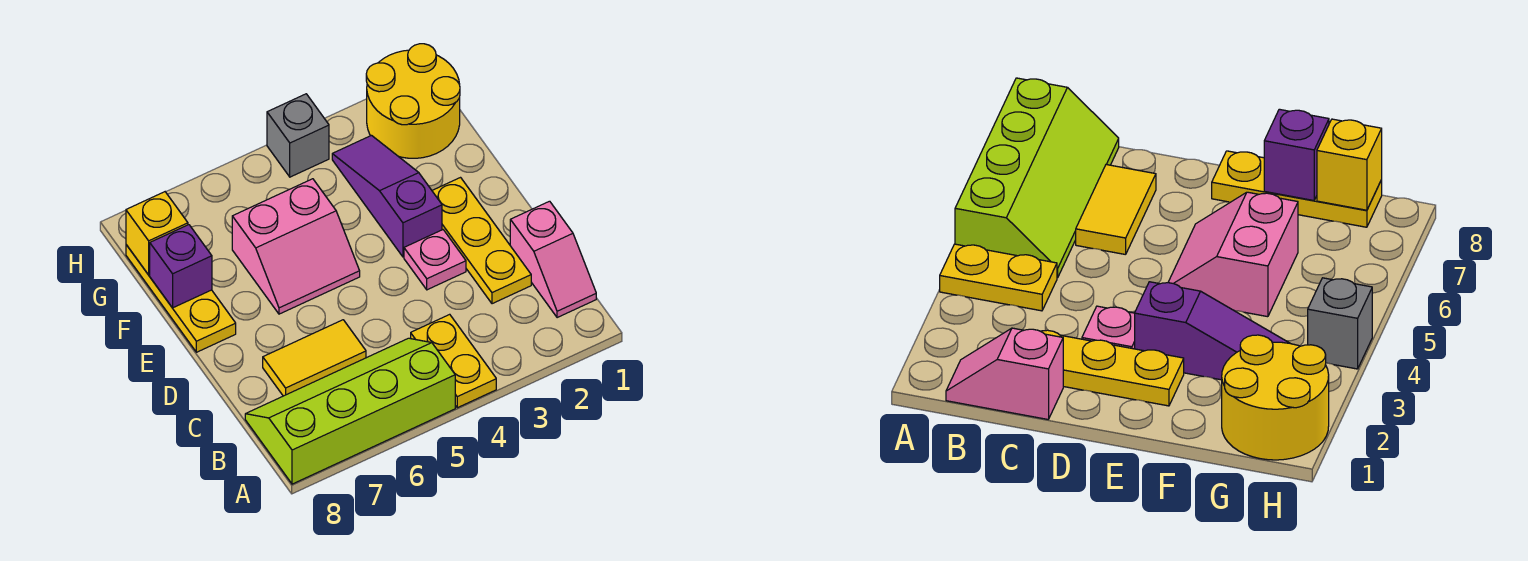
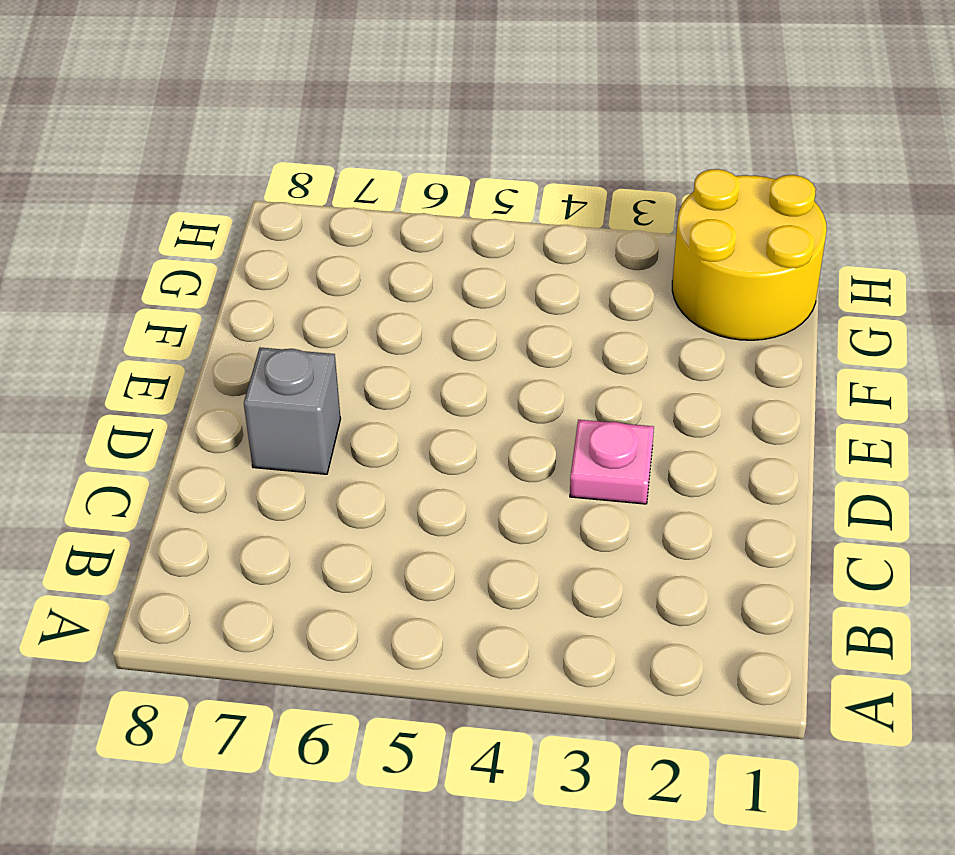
grey brick D7 level 1 -> grey brick H4 level 1
none -> yellow plate A4:B4 level 1
none -> lime slope A5:B8 level 1 top A
none -> pink slope B1:C1 level 1 top C

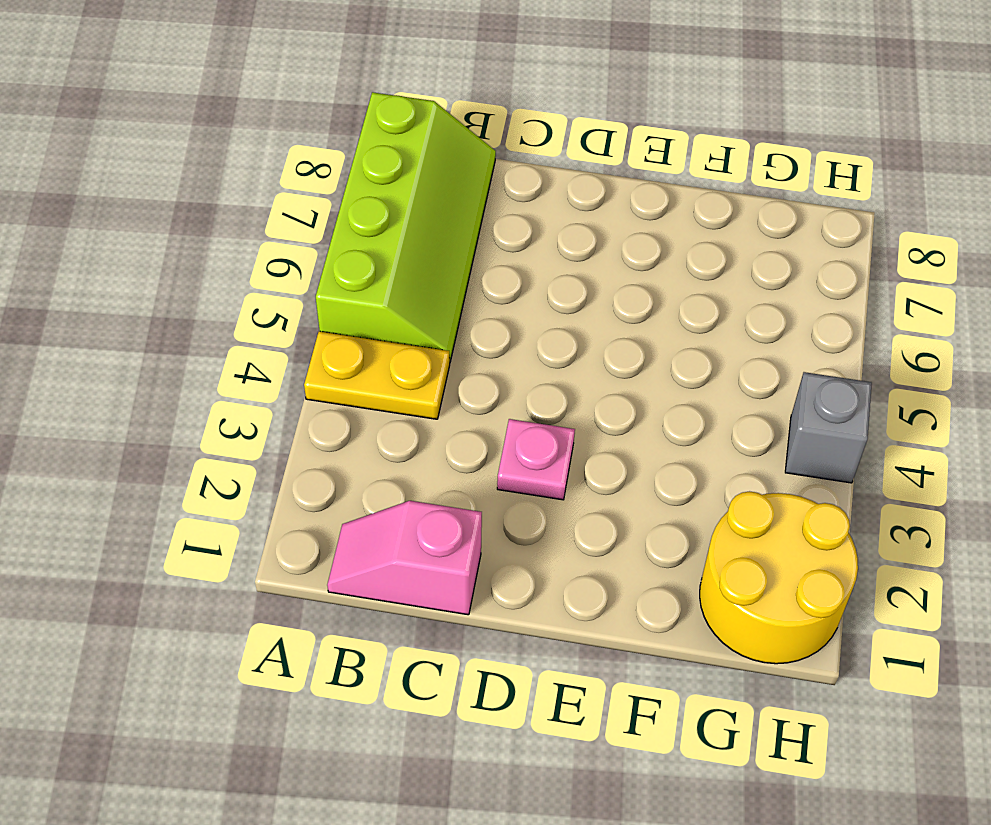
none -> yellow plate C2:E2 level 1
none -> yellow tile C6:C7 level 1
none -> purple slope E3:G3 level 1 top E

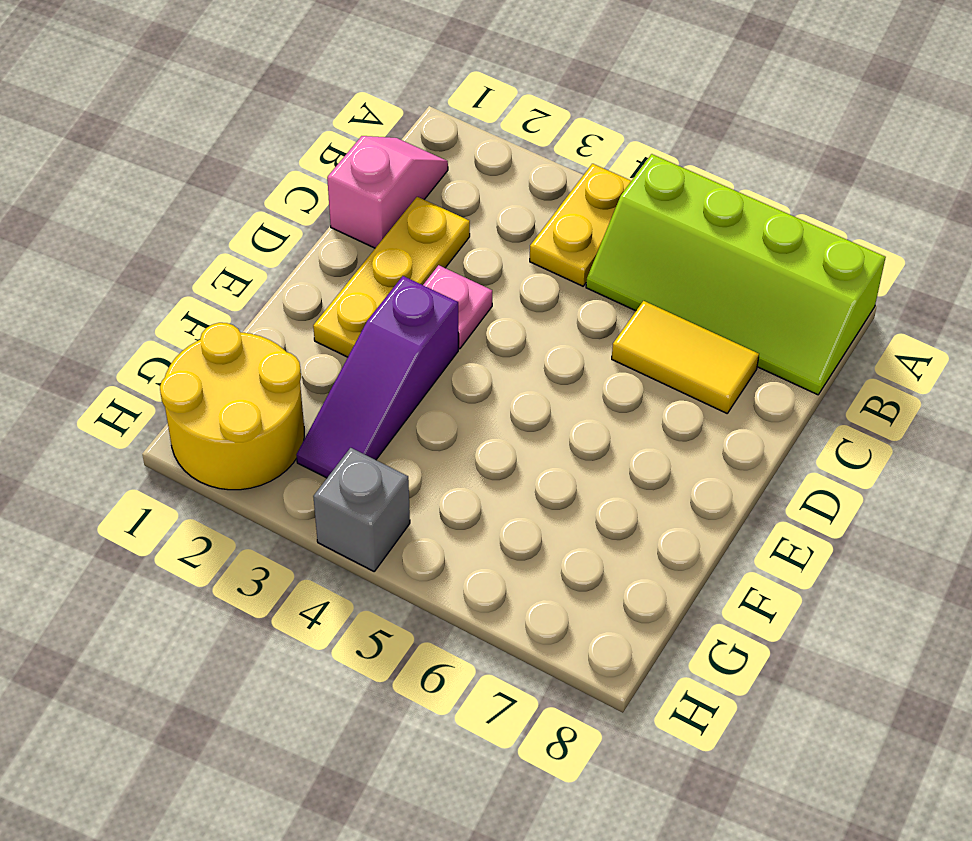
none -> pink slope E5:F6 level 1 top F
none -> yellow plate E8:G8 level 1
none -> purple brick F8 level 2

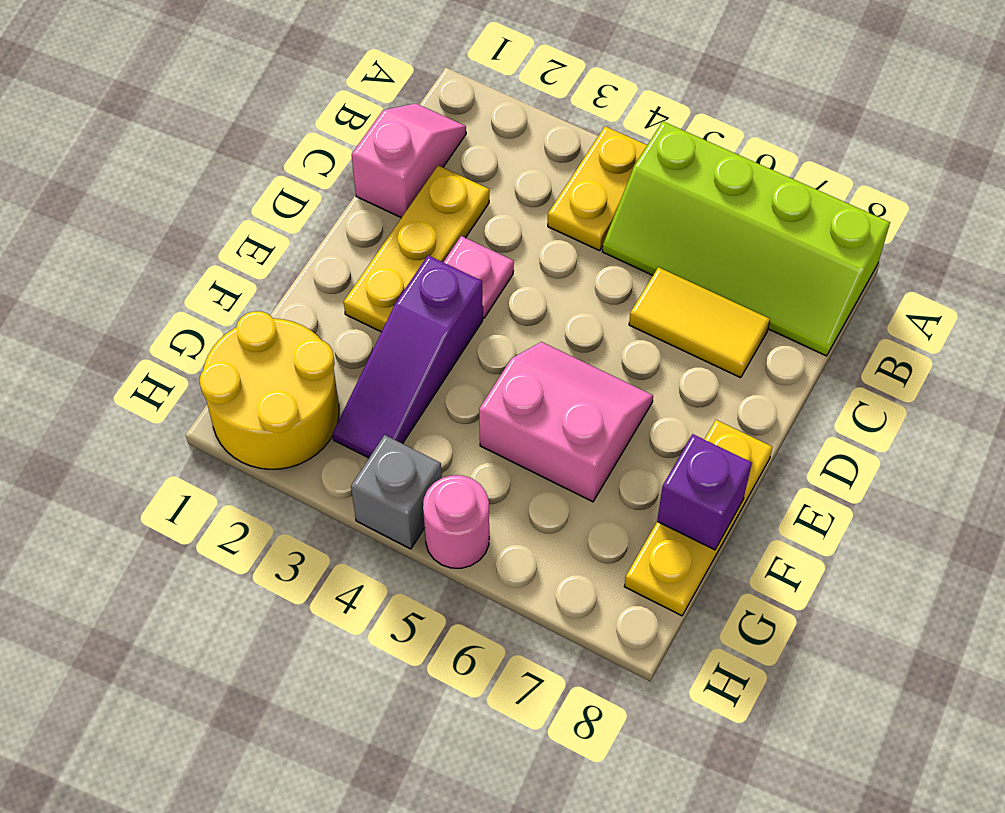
pink round brick H5 level 1 -> none
none -> yellow brick G8 level 2

